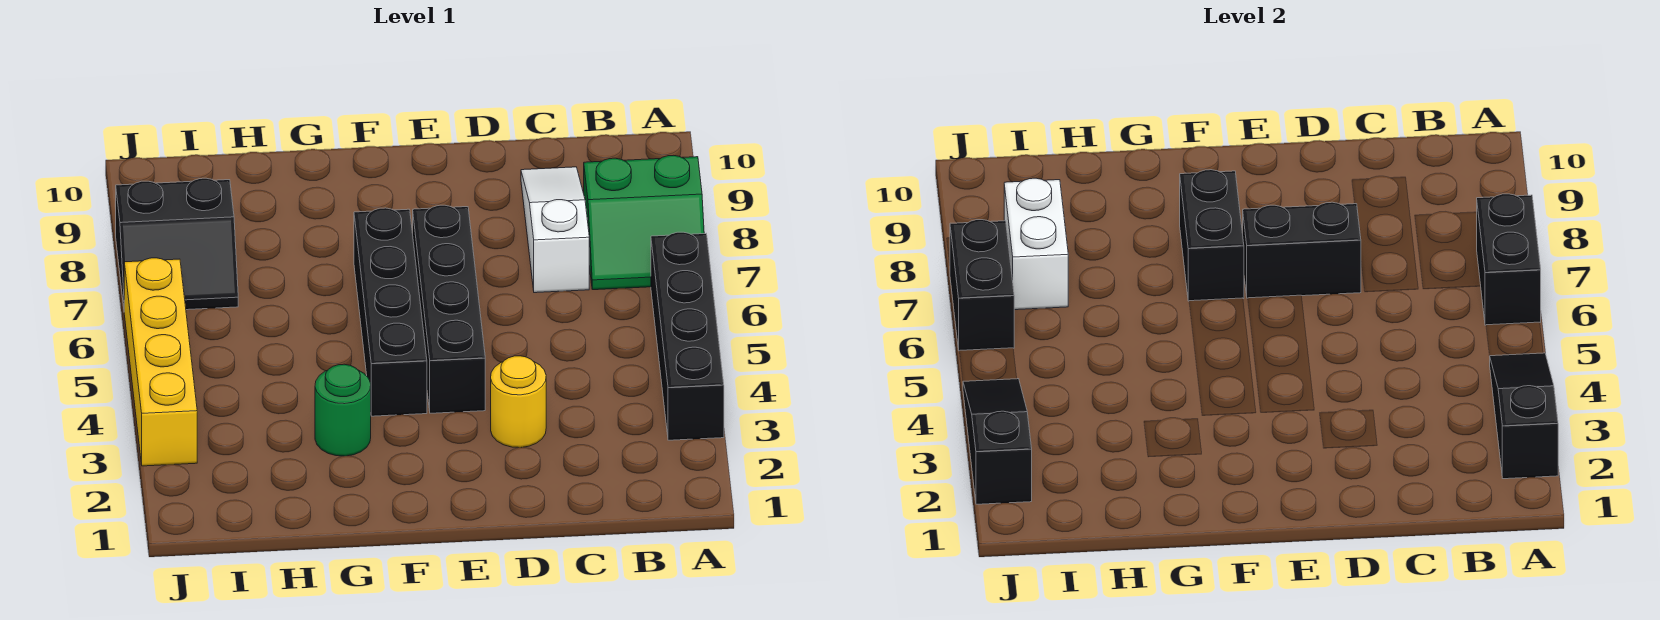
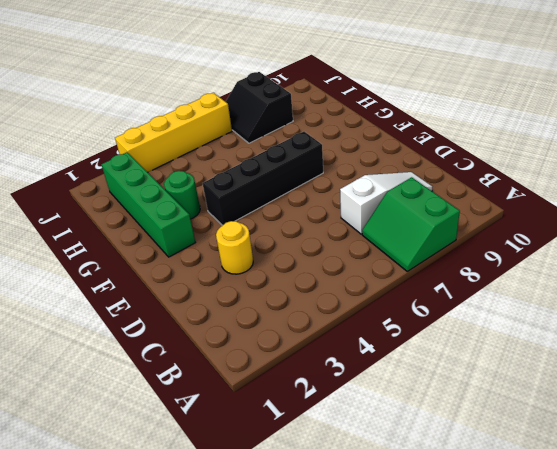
green brick F2:I2 level 1 -> none
none -> black brick A3:A6 level 1
none -> black brick E4:E7 level 1
none -> black slope A2:A4 level 2 top 2

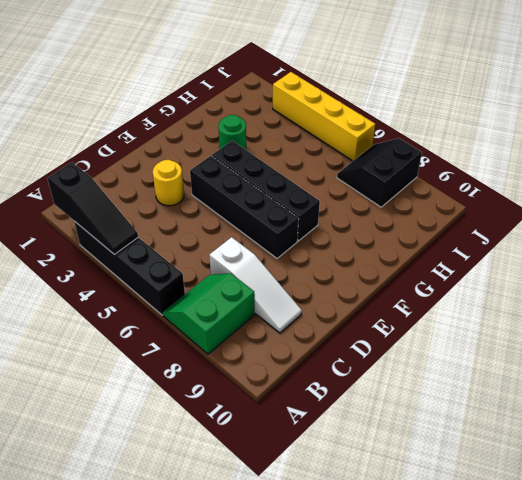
none -> black brick A6:A7 level 2
none -> black brick D7:E7 level 2
none -> black brick F7:F8 level 2

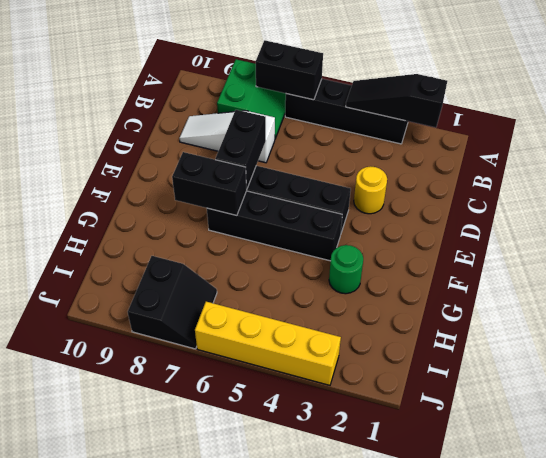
none -> white brick I7:I8 level 2
none -> black slope J2:J4 level 2 top 2
none -> black brick J6:J7 level 2

